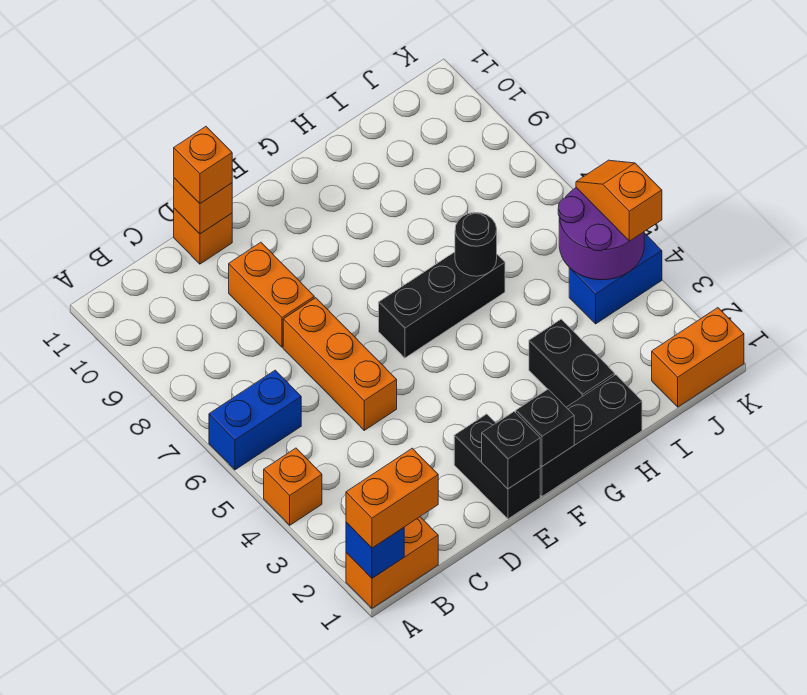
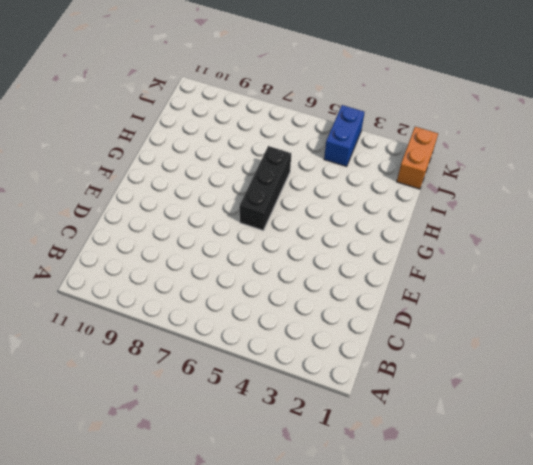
none -> orange brick A1:B1 level 1
none -> orange brick A4 level 1
none -> blue brick A6:B6 level 1

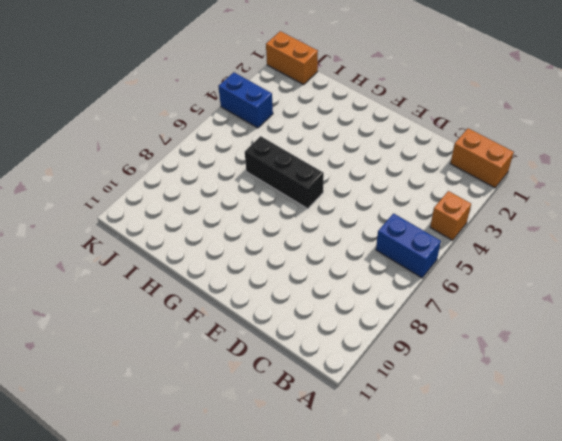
none -> orange brick D5:D7 level 1
none -> orange brick D8:D9 level 1
none -> orange brick D11 level 1

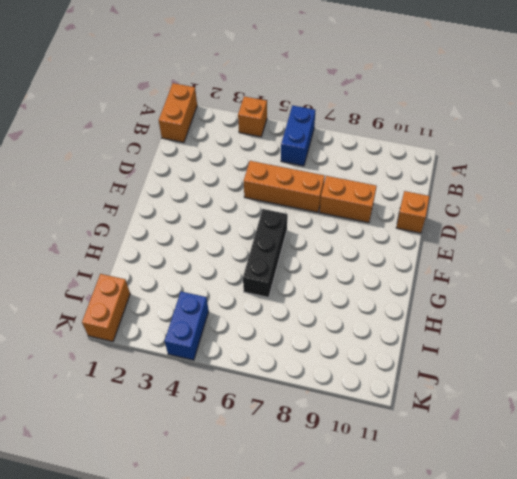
none -> black brick E1:E2 level 1
none -> black brick F1:H1 level 1
none -> black brick H2:H3 level 1

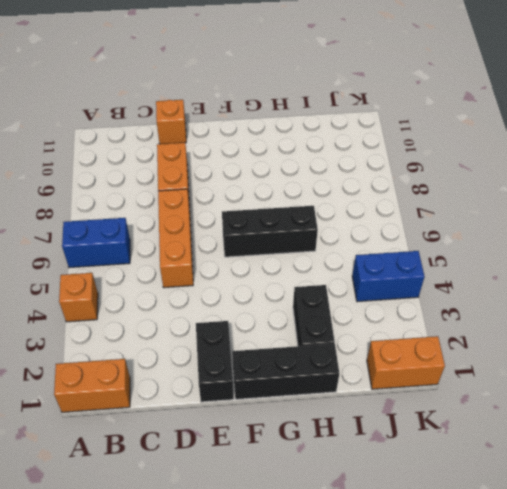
none -> blue brick A1 level 2
none -> orange brick D11 level 2
none -> black brick E1 level 2

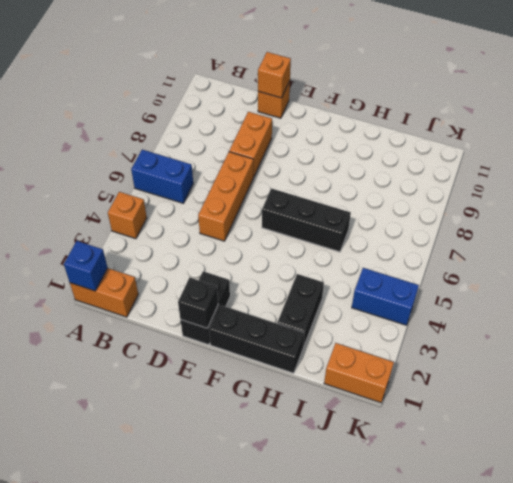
none -> black brick F1 level 2
none -> black round brick H6 level 2
none -> purple round brick J4:K5 level 2

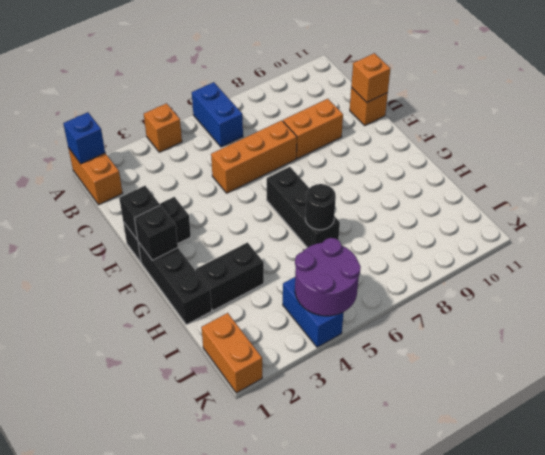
none -> orange brick A1:B1 level 3
none -> orange brick D11 level 3
none -> orange slope K4:K5 level 3 top 4

